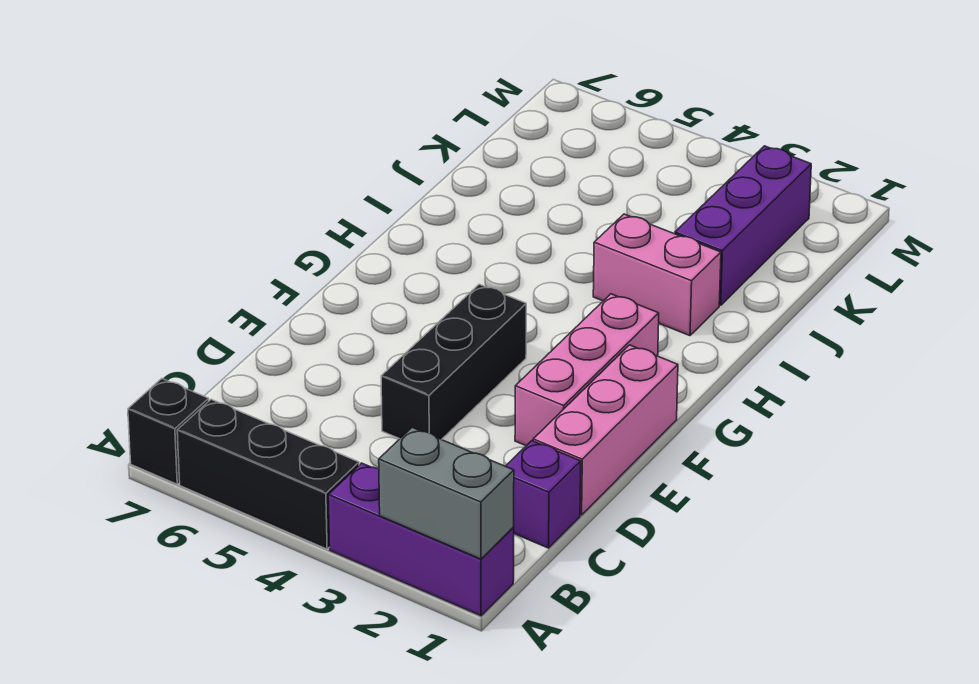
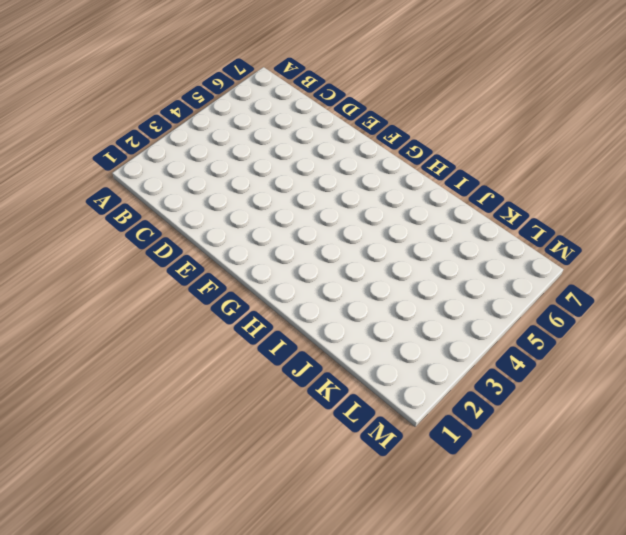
none -> purple brick A1:A3 level 1
none -> black brick A4:A6 level 1

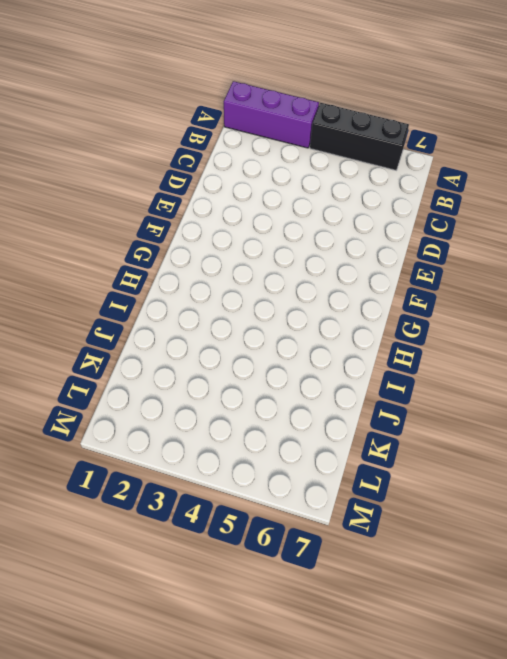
none -> black brick A7 level 1
none -> purple brick C1 level 1

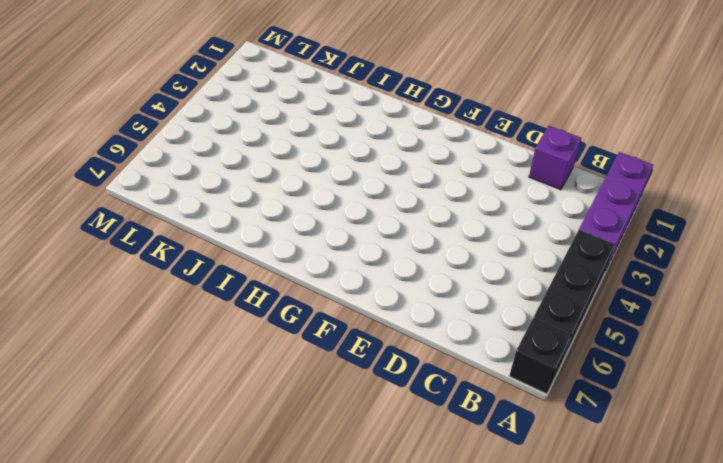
none -> pink brick D1:F1 level 1
none -> black brick D4:F4 level 1

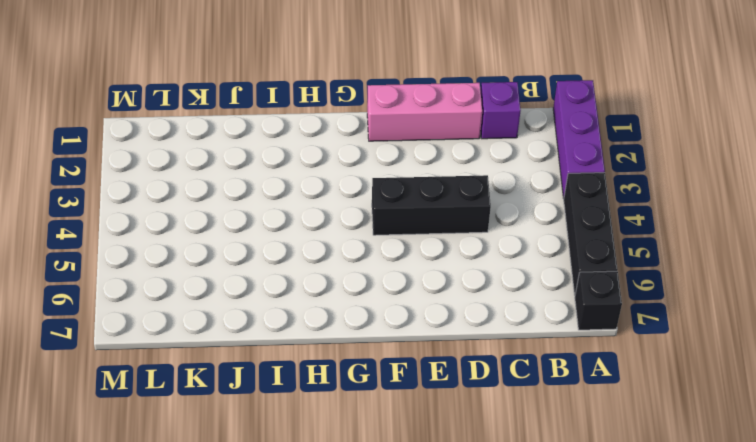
none -> pink brick E2:G2 level 1
none -> pink brick I2:I3 level 1

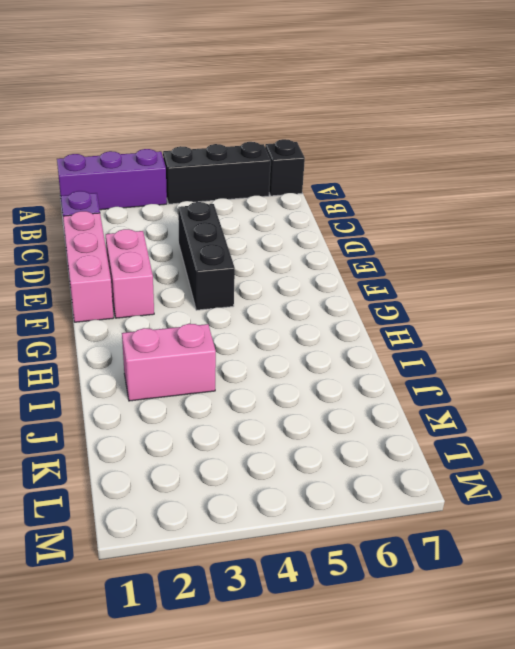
pink brick E2:F2 level 1 -> pink brick E2:G2 level 1
none -> purple brick J2:L2 level 1
none -> grey brick A1:A2 level 2

